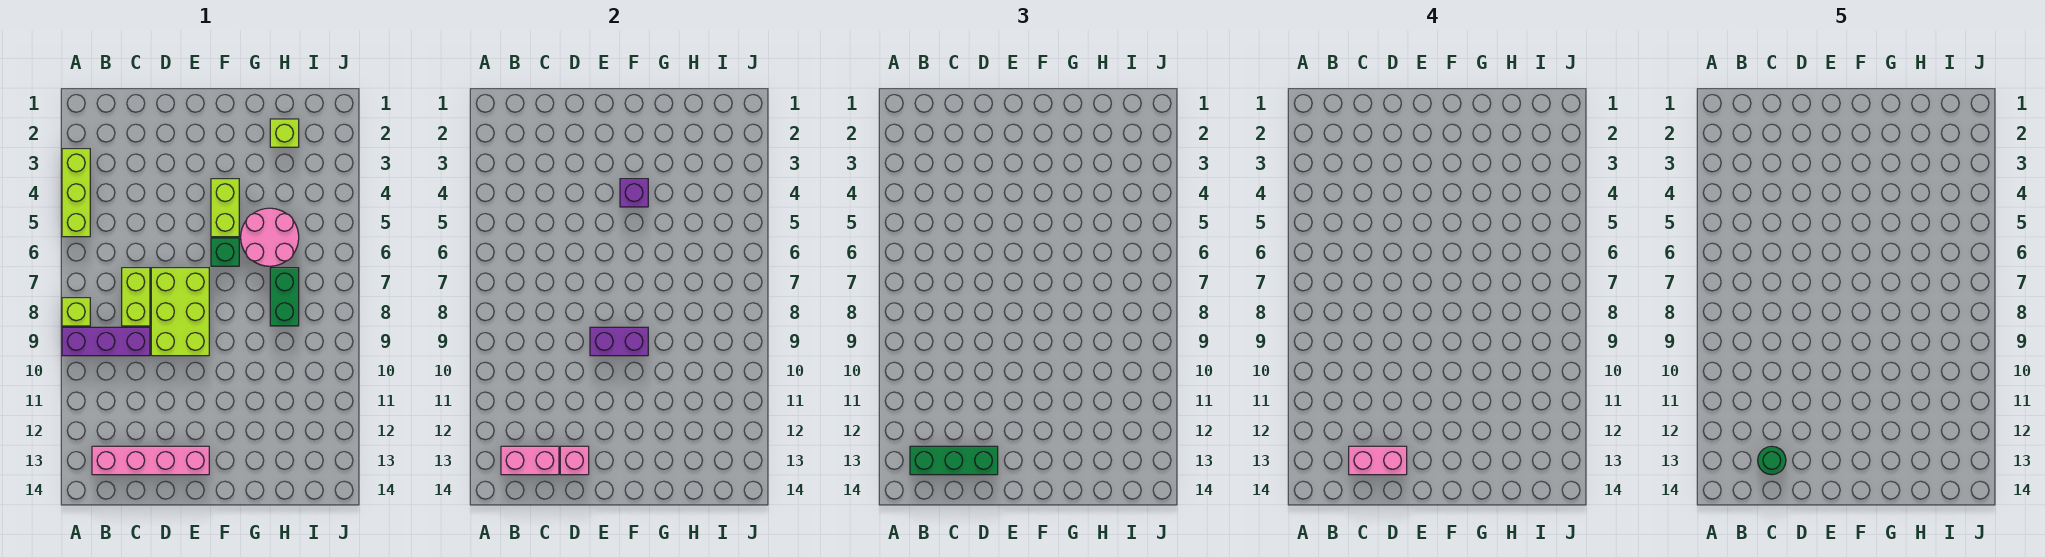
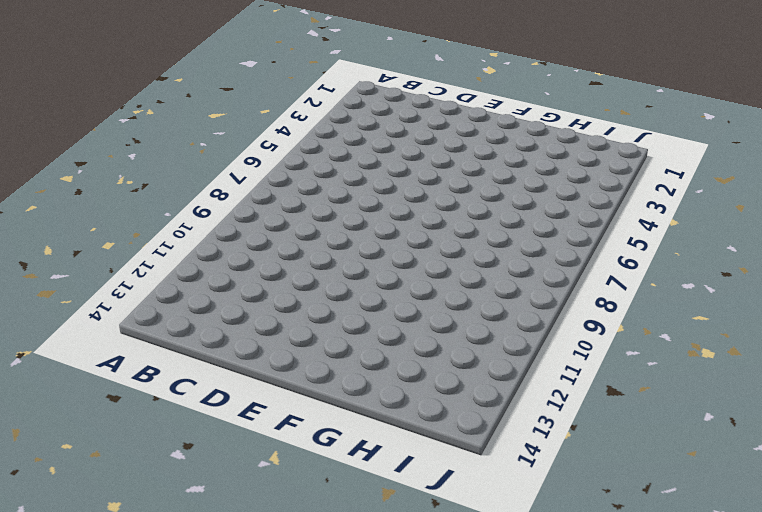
none -> lime brick A3:A5 level 1
none -> lime brick A8 level 1
none -> purple brick A9:C9 level 1

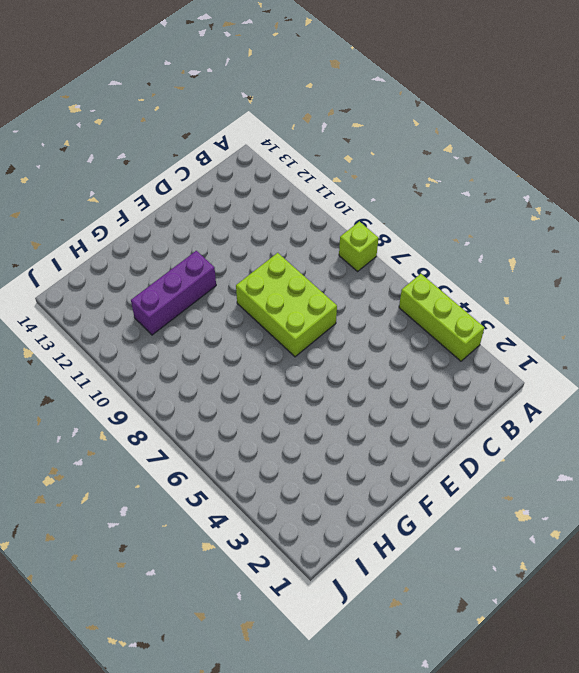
purple brick F11:H11 level 1 -> purple brick A9:C9 level 1
none -> pink brick B13:E13 level 1
none -> lime brick C7:C8 level 1
none -> lime brick F4:F5 level 1

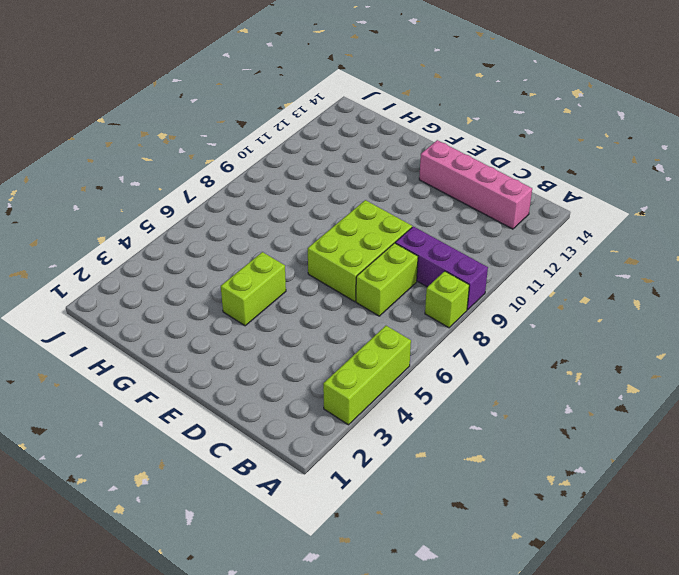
none -> green brick F6 level 1
none -> pink round brick G5:H6 level 1
none -> lime brick H2 level 1

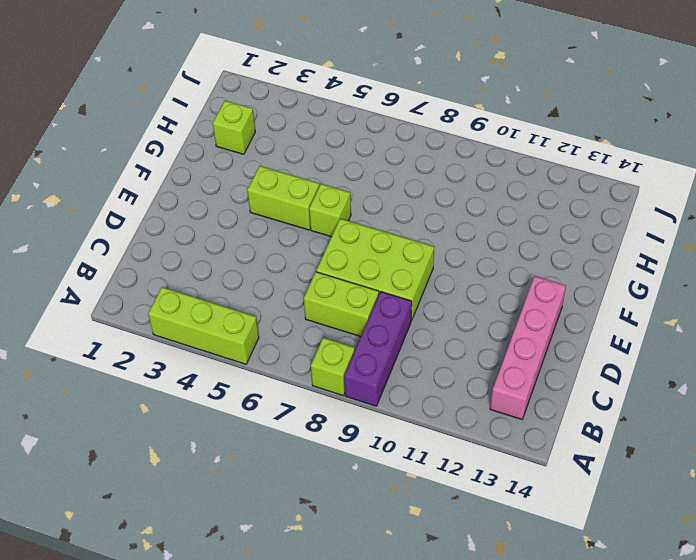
lime brick F6 level 1 -> green brick F6 level 1
none -> pink round brick G5:H6 level 1
none -> green brick H7:H8 level 1
none -> pink brick B13:C13 level 2

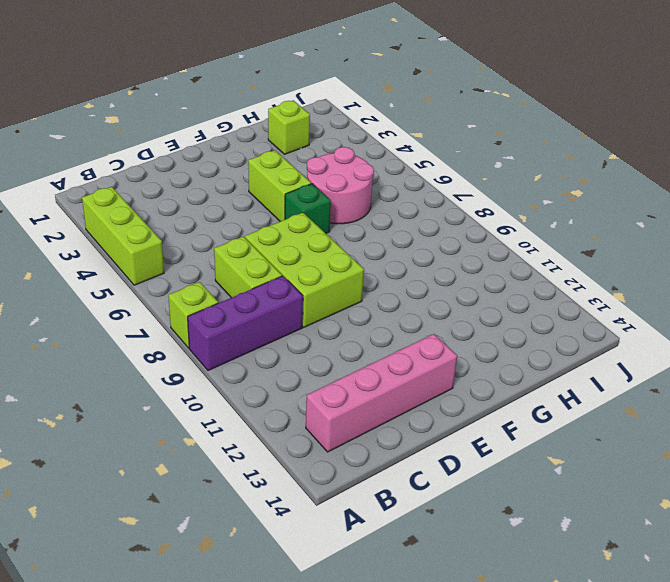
none -> green brick H7:H8 level 1
none -> pink brick B13:C13 level 2
none -> pink brick D13 level 2

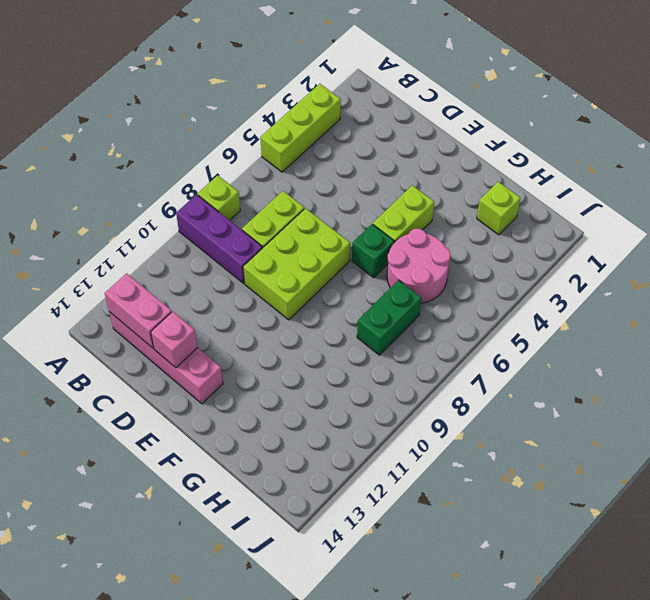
none -> purple brick E9:F9 level 2
none -> purple brick F4 level 2
none -> green brick B13:D13 level 3

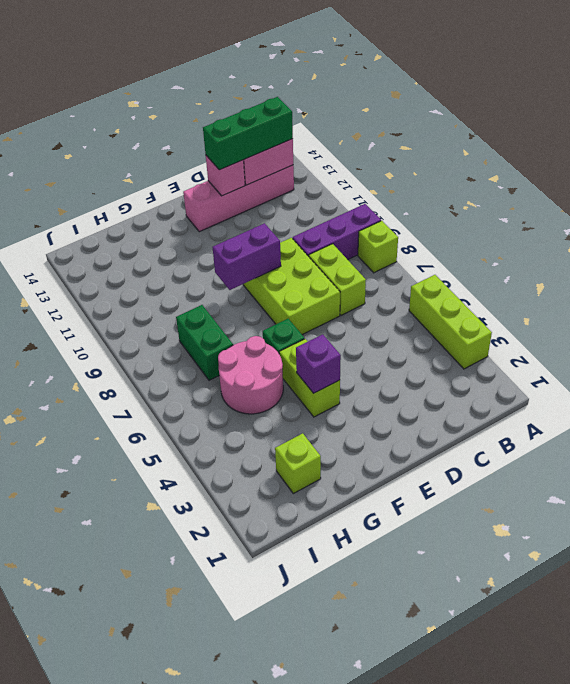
none -> pink brick C13:D13 level 4
none -> green round brick C13 level 5

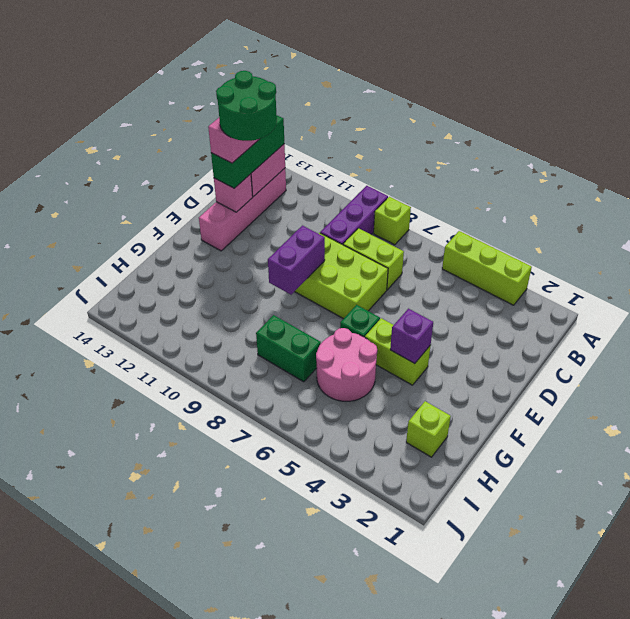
green round brick C12:D13 level 5 -> green round brick C13 level 5

